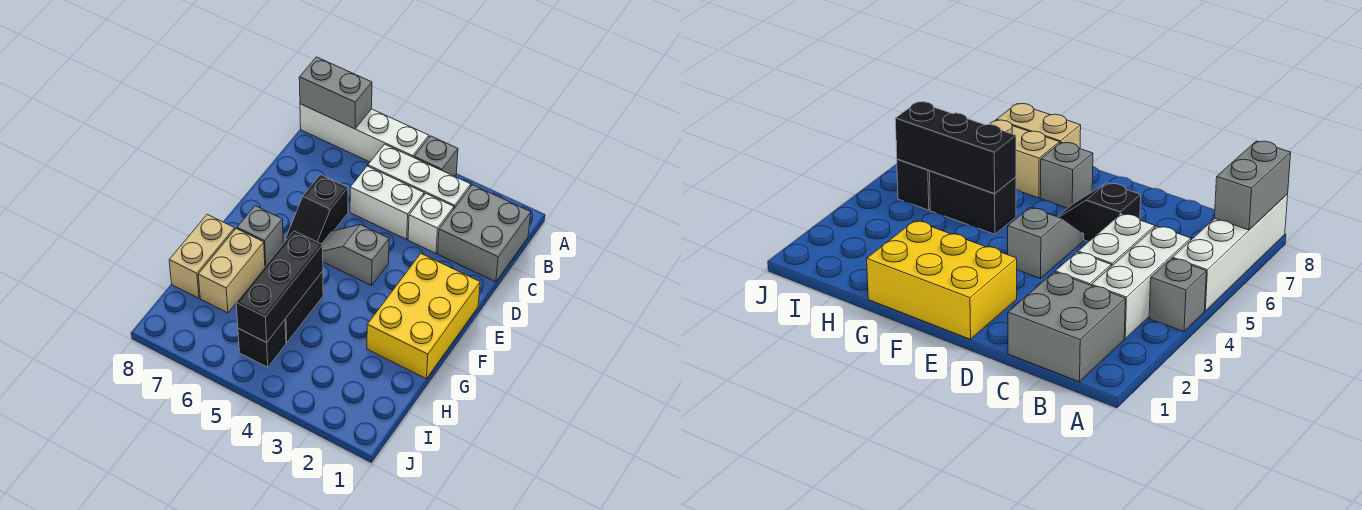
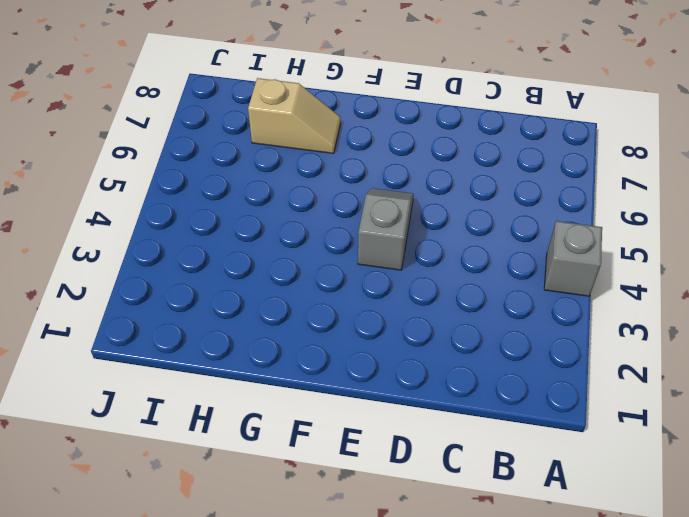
tan slope G7:H7 level 1 top H -> tan brick G7:H7 level 1
none -> white brick A5:A8 level 1
none -> grey brick B1:C2 level 1
none -> white brick B3:B5 level 1

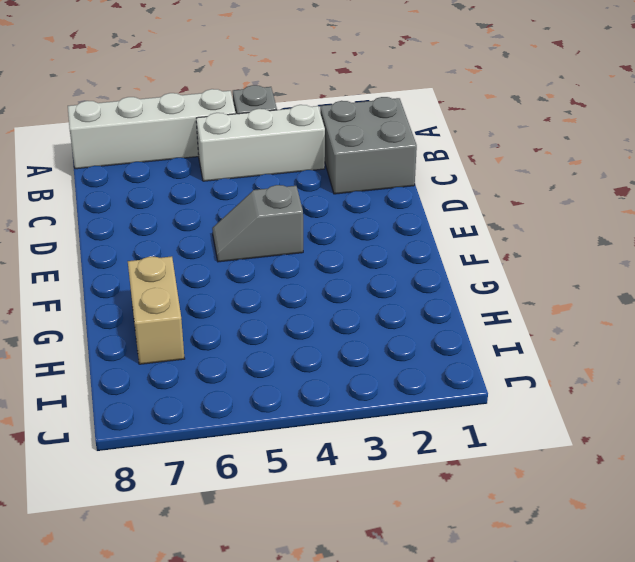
none -> white brick C3 level 1
none -> white brick C4:C5 level 1
none -> black slope D6:E6 level 1 top D

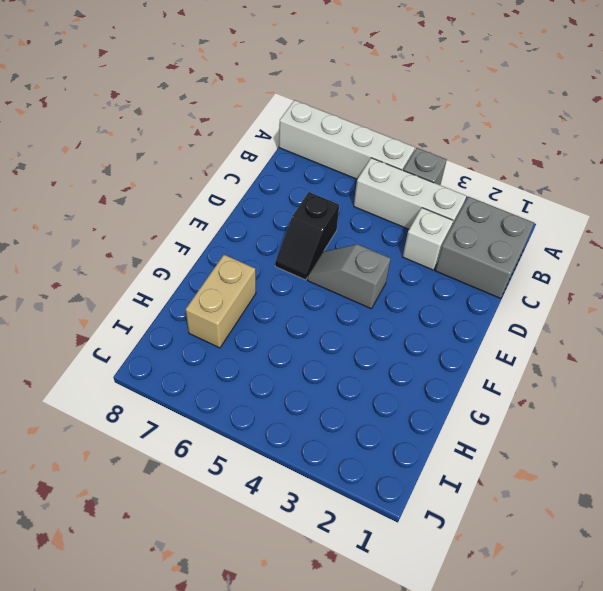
none -> white brick C4:C5 level 1
none -> yellow brick E1:G2 level 1
none -> grey brick F7 level 1

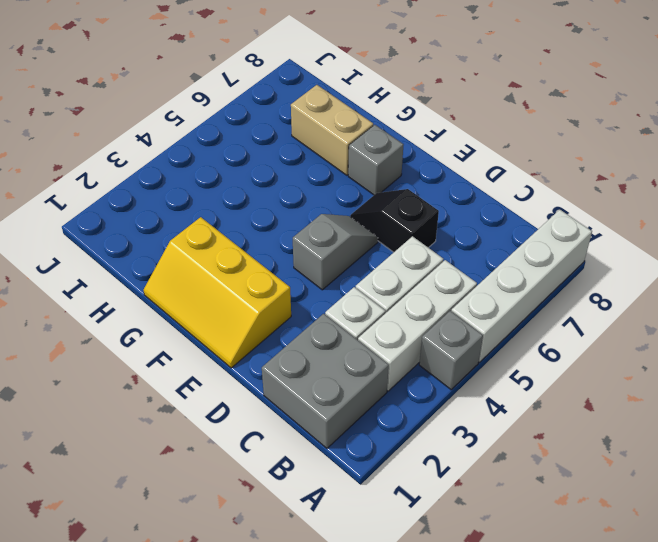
yellow slope E1:G2 level 1 top 2 -> yellow brick E1:G2 level 1
none -> black brick G5:H5 level 1
none -> tan brick G8:H8 level 1
none -> black brick I5 level 1

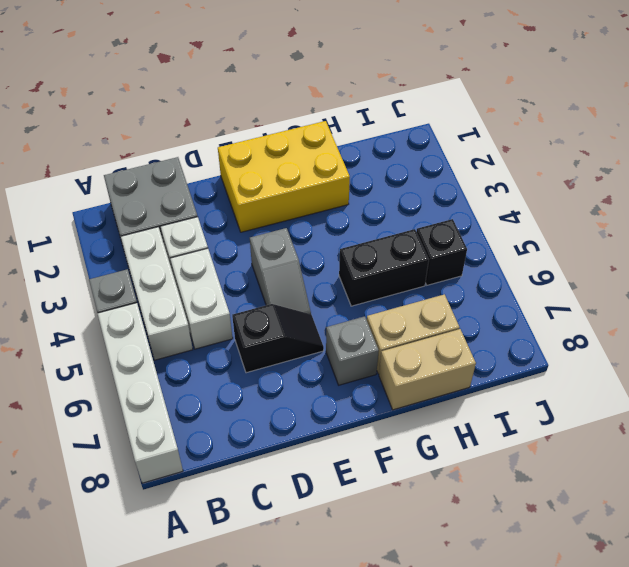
none -> grey brick A7:A8 level 2
none -> black brick G5:I5 level 2

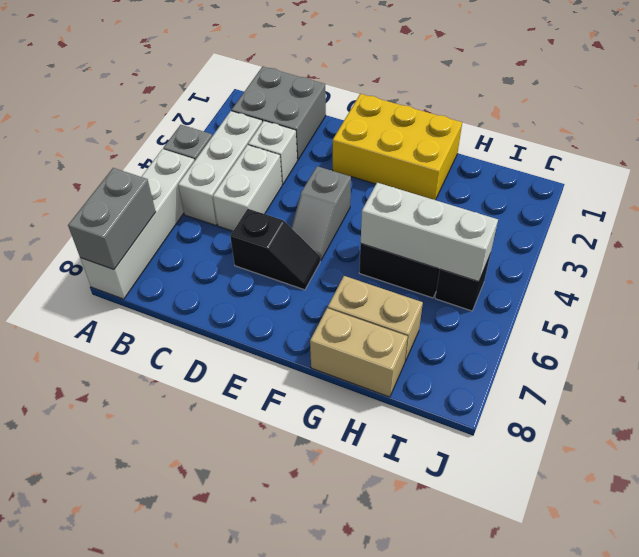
white brick G5:I5 level 2 -> black brick G5:I5 level 2
none -> grey brick F7 level 1

